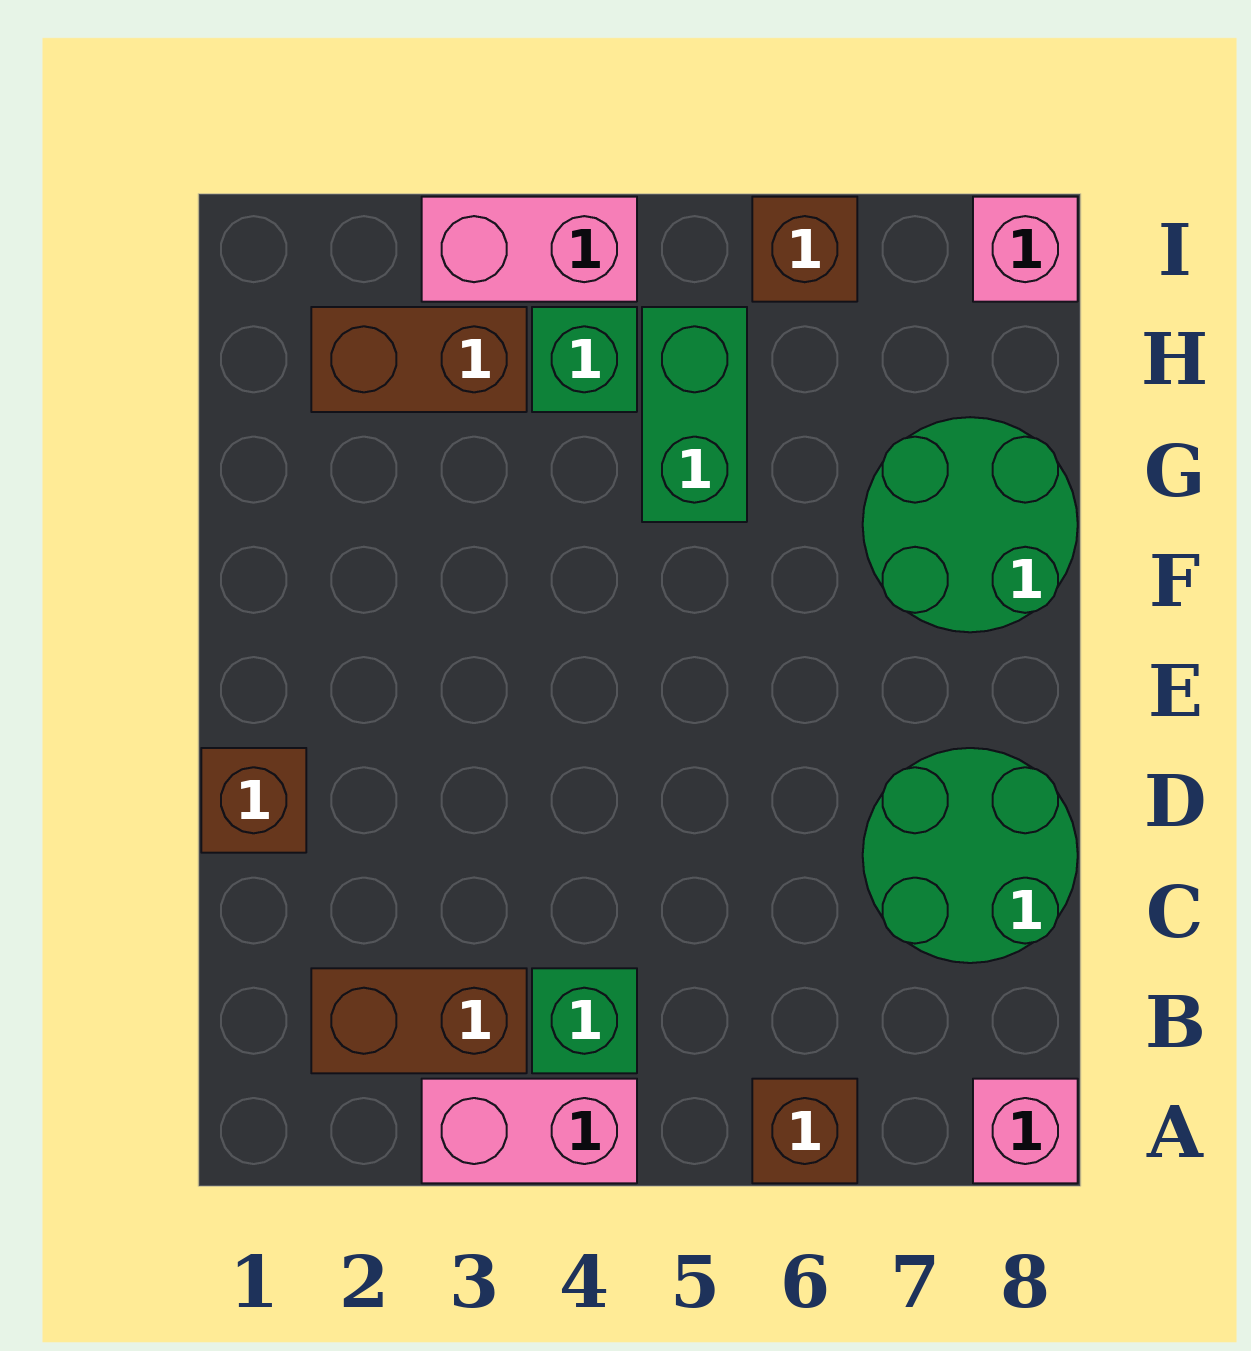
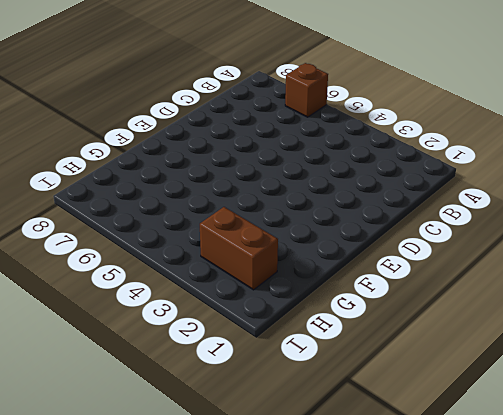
none -> pink brick A3:A4 level 1
none -> pink brick A8 level 1
none -> brown brick B2:B3 level 1

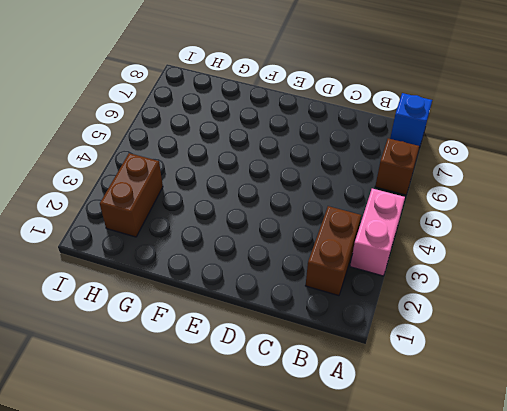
blue brick A8 level 1 -> pink brick A8 level 1
none -> green brick B4 level 1
none -> green round brick C7:D8 level 1
none -> brown brick D1 level 1

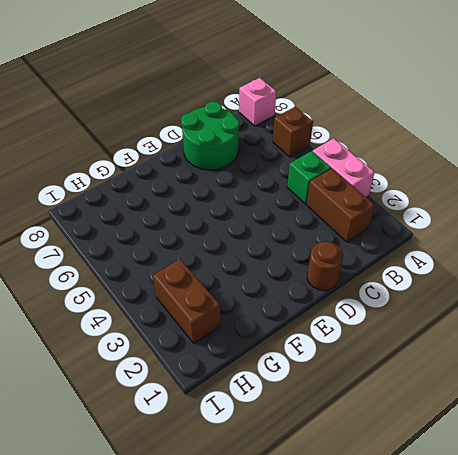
brown round brick D1 level 1 -> brown brick D1 level 1
none -> green round brick F7:G8 level 1
none -> green brick G5:H5 level 1
none -> green brick H4 level 1

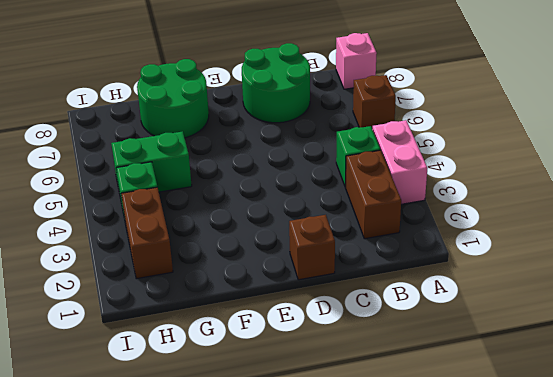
none -> pink brick I3:I4 level 1
none -> brown brick I6 level 1
none -> pink brick I8 level 1

